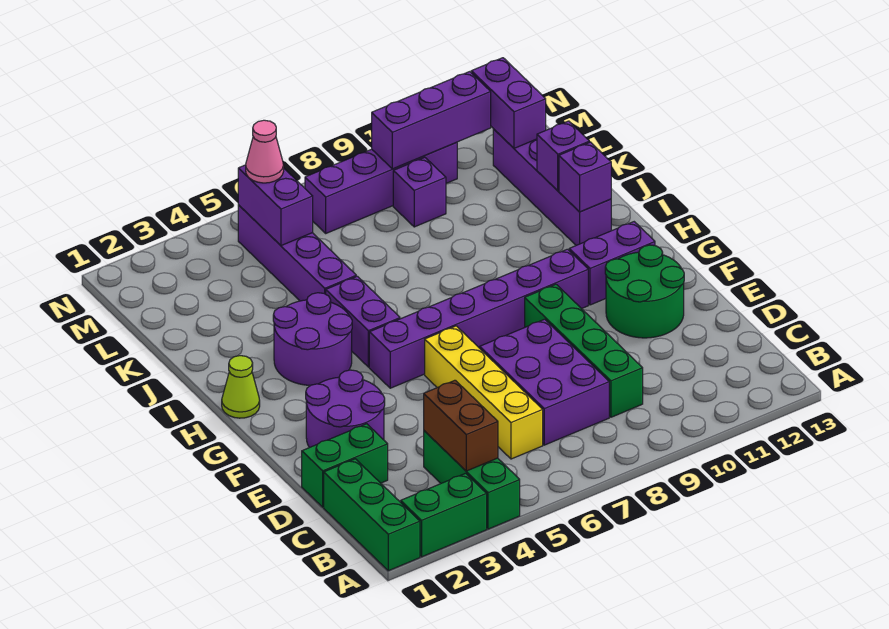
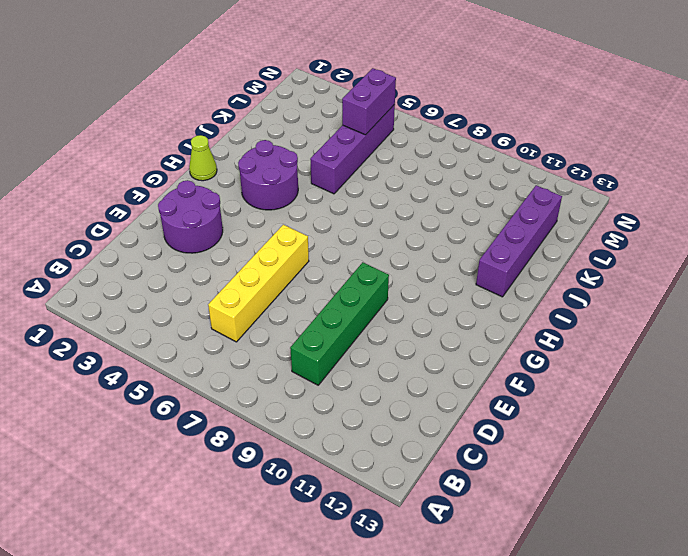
none -> green brick A1:C1 level 1
none -> green brick A2:A3 level 1
none -> green brick A4:C4 level 1

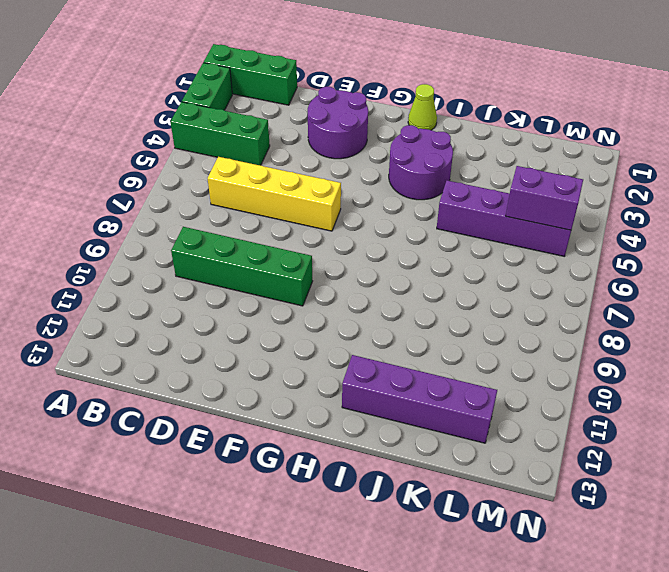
none -> purple brick C7:E8 level 1
none -> green brick D1:D2 level 1
none -> green round brick E11:F12 level 1

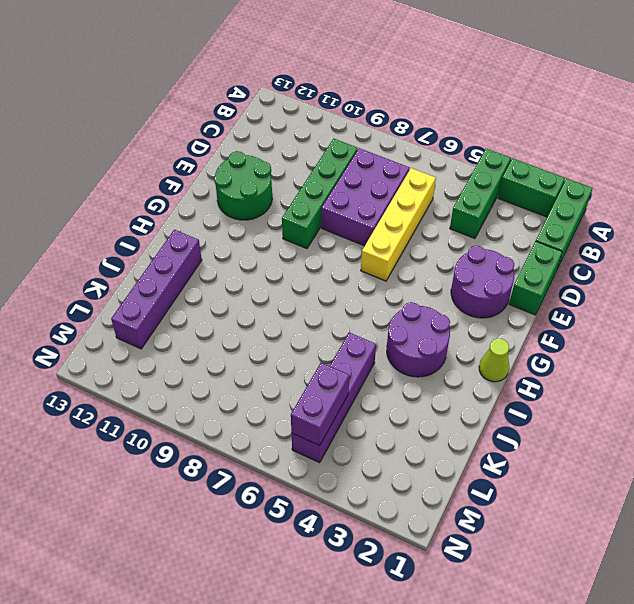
green brick D1:E1 level 1 -> green brick D1:D2 level 1
none -> purple brick G5:G10 level 1
none -> purple brick G11:G12 level 1
none -> purple brick H5:I5 level 1

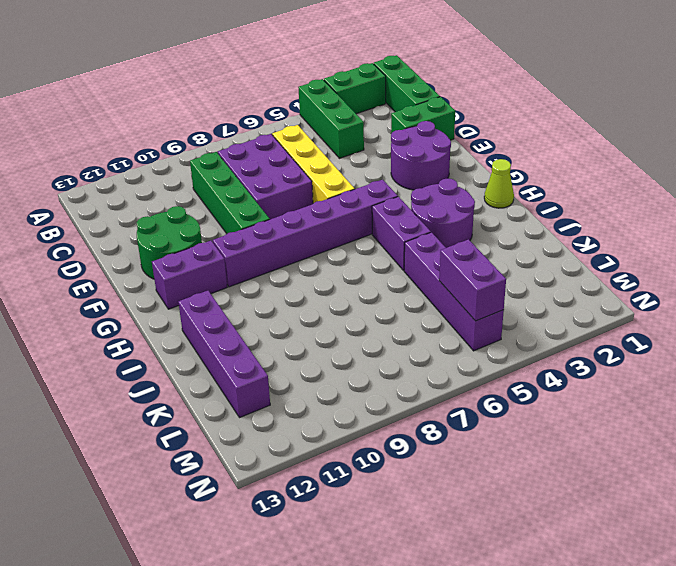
none -> purple brick L9 level 1
none -> purple brick M7:M10 level 1
none -> brown brick B4:C4 level 2

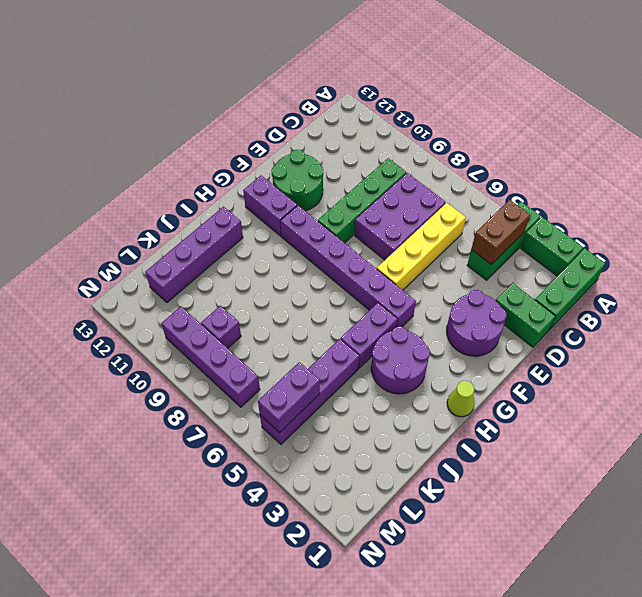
none -> purple brick I12 level 2
none -> purple brick J12 level 2
none -> purple brick L12:M12 level 2

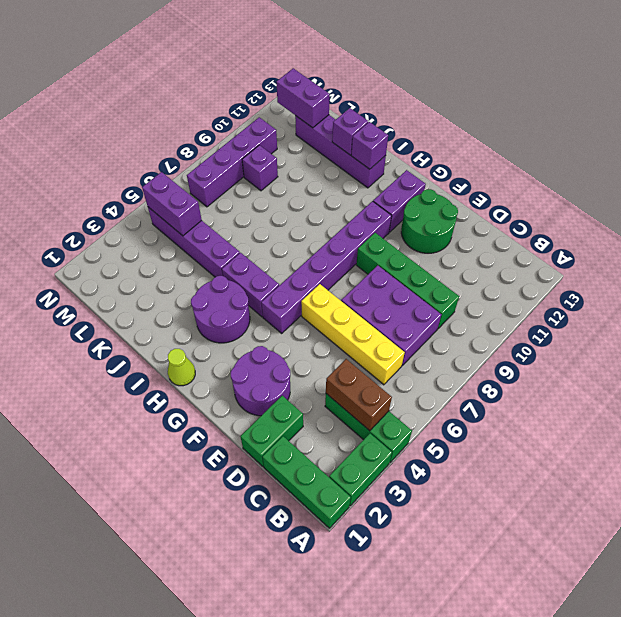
none -> purple brick M9:M11 level 2
none -> pink cone M5 level 3

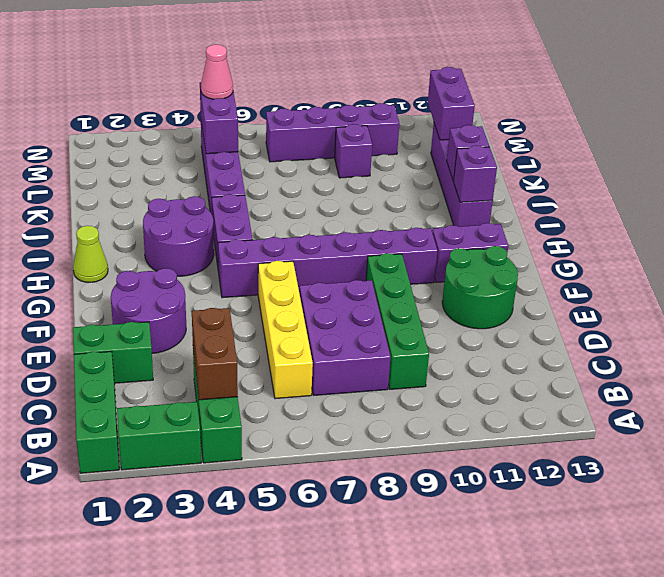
none -> purple brick M9:M11 level 2

